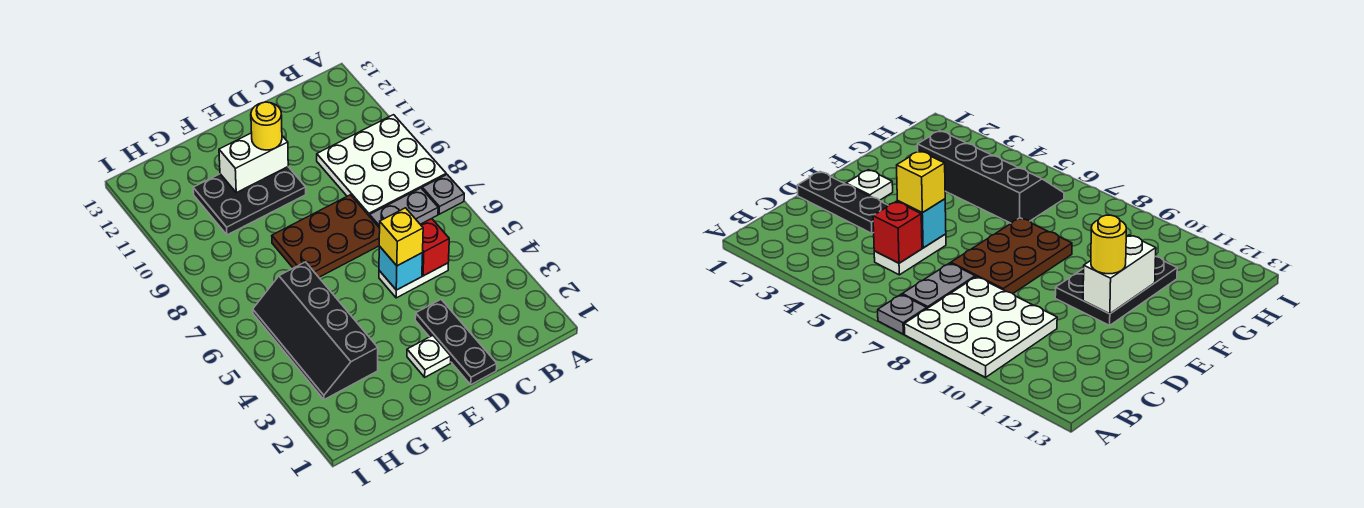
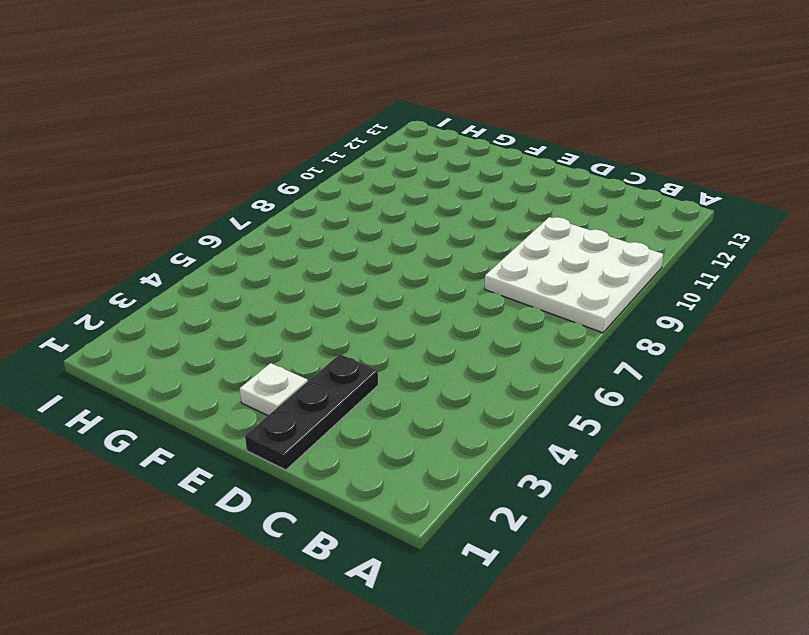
none -> grey plate A7 level 1
none -> grey plate B7:C7 level 1
none -> white plate C5:D5 level 1

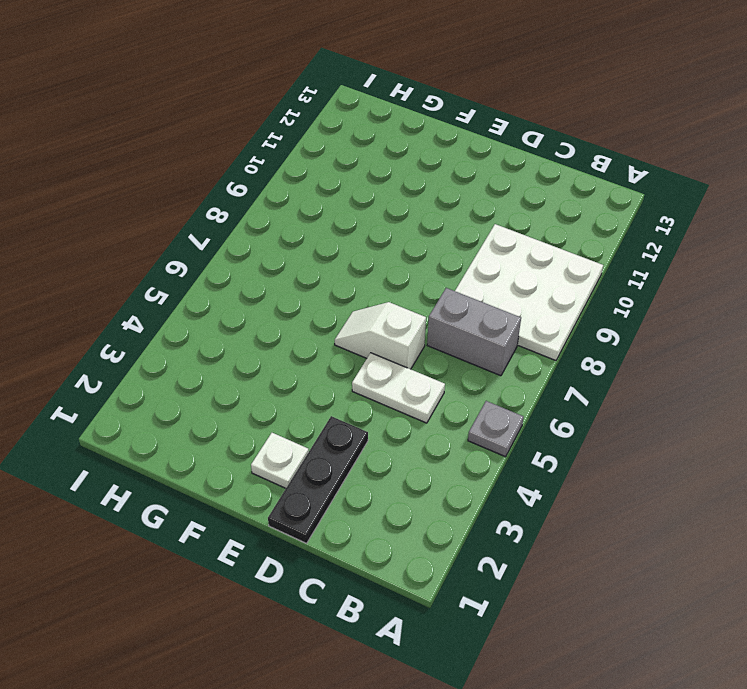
grey plate A5 level 1 -> grey plate A7 level 1
grey brick B7:C7 level 1 -> grey plate B7:C7 level 1
white slope D6:E6 level 1 top D -> none
none -> brown plate D7:F8 level 1
none -> black plate E10:G11 level 1
none -> black slope G3:H6 level 1 top G

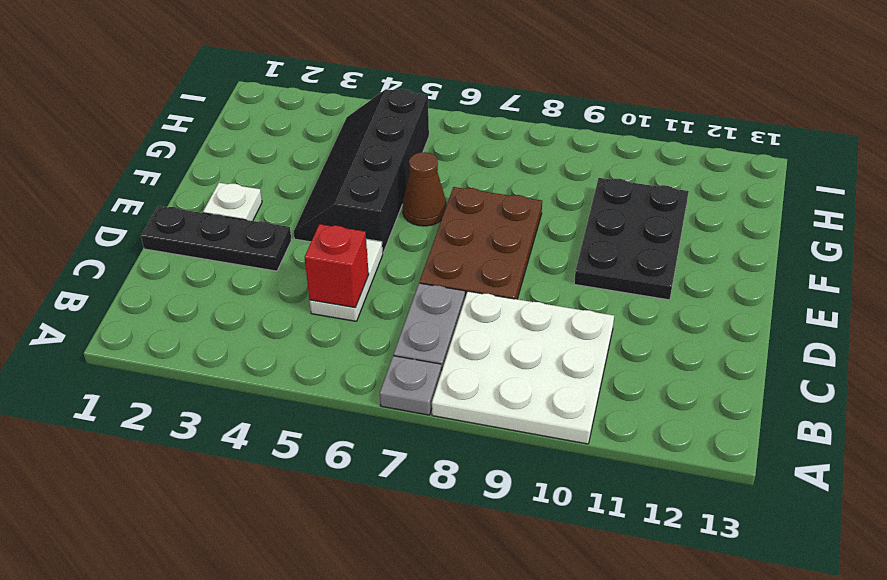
black slope E4:H5 level 1 top 5 -> black slope G3:H6 level 1 top G
brown cone F6 level 1 -> none
none -> cyan brick D5 level 2
none -> white brick E11:F11 level 2
none -> yellow brick D5 level 3

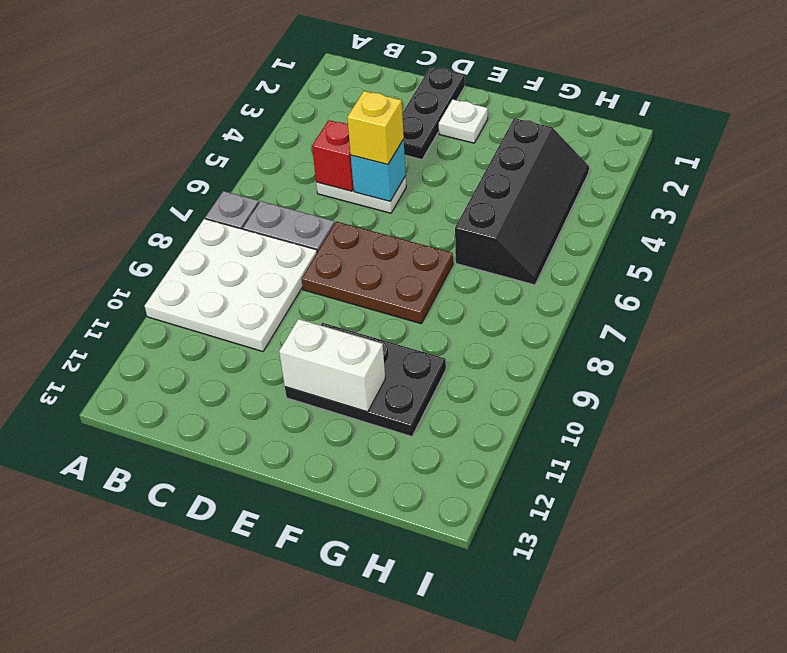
none -> yellow round brick E11 level 3

